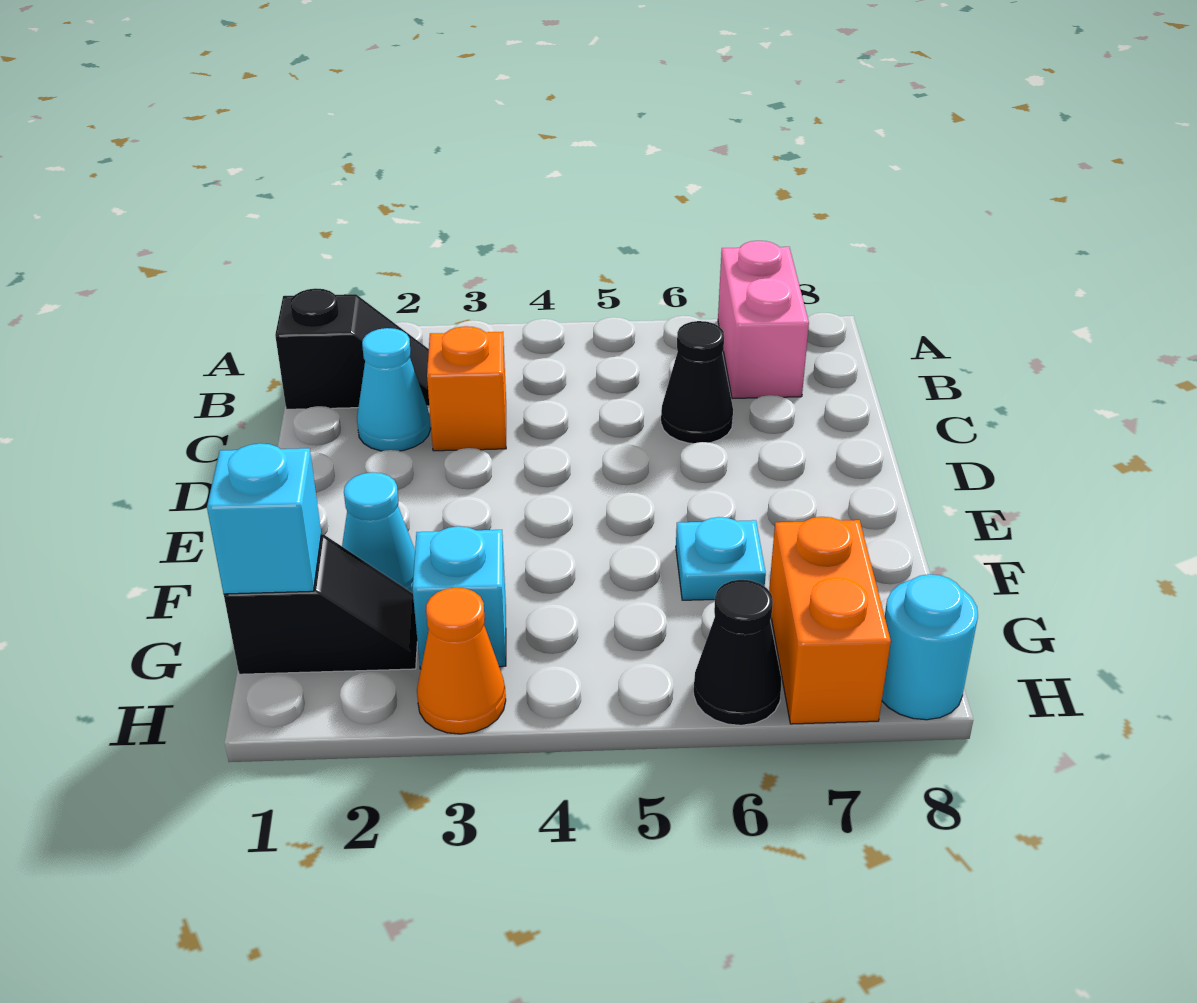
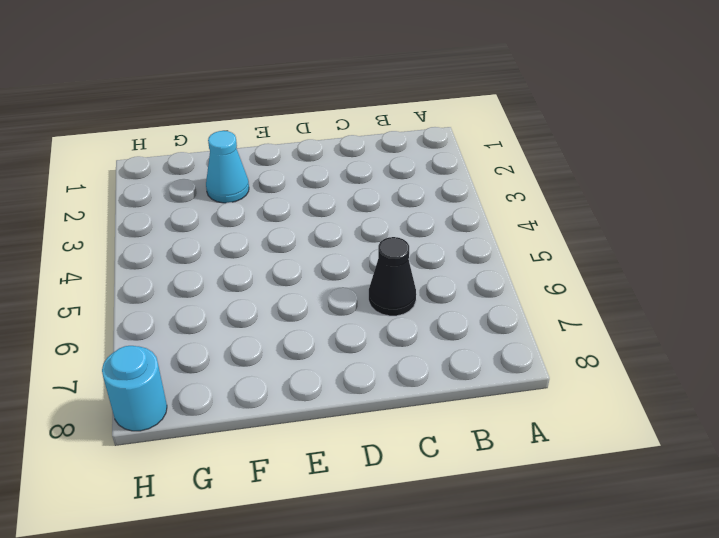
none -> pink brick A7:B7 level 1
none -> black slope B1:B2 level 1 top 1
none -> cyan cone C2 level 1

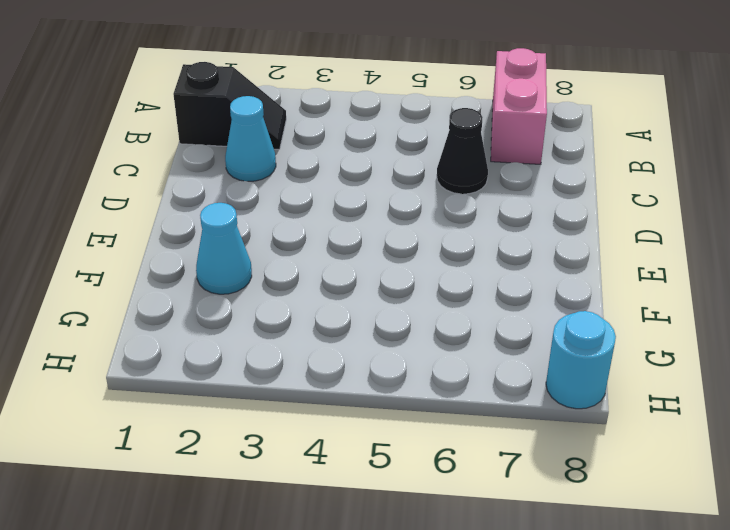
none -> orange brick C3 level 1
none -> cyan plate F6 level 1
none -> black slope G1:G2 level 1 top 1

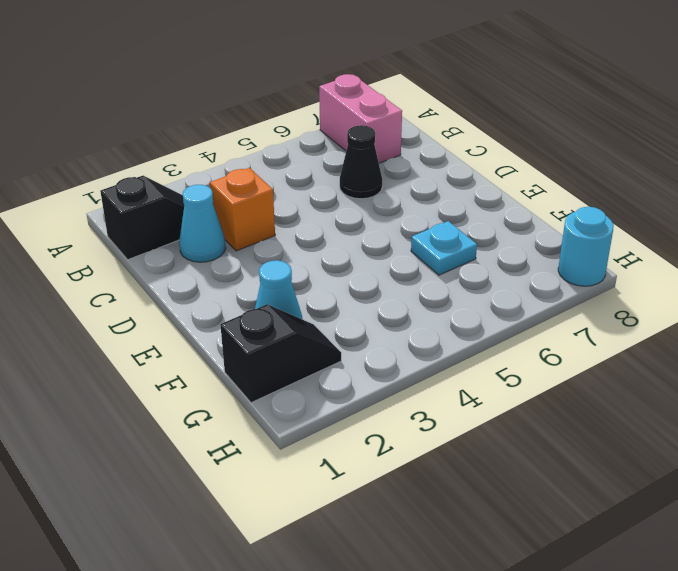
none -> cyan brick G3 level 1
none -> orange brick G7:H7 level 1
none -> orange cone H3 level 1

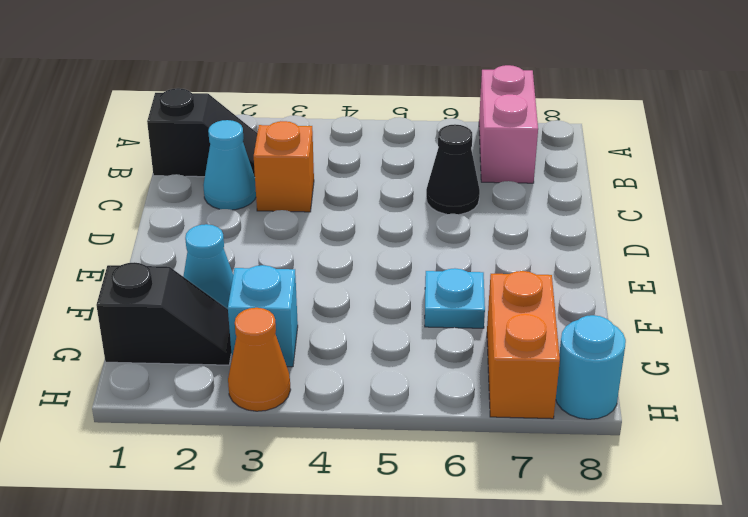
none -> black cone H6 level 1
none -> cyan brick G1 level 2

